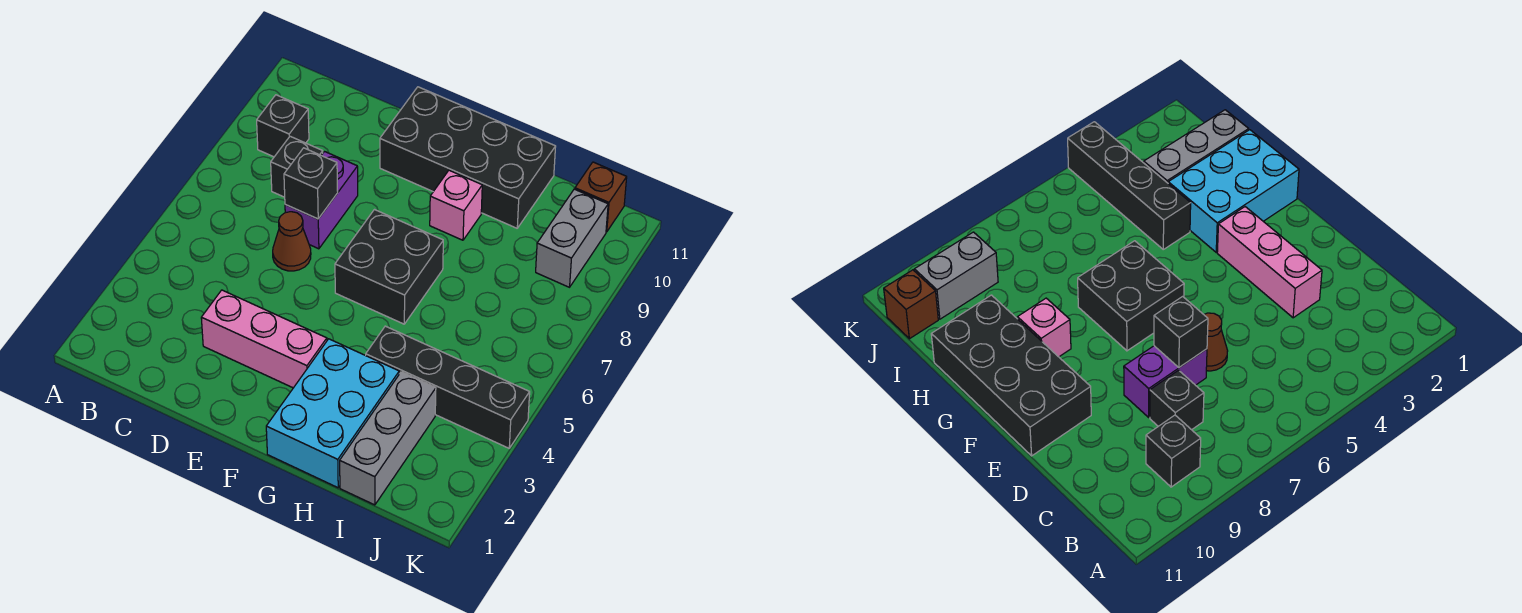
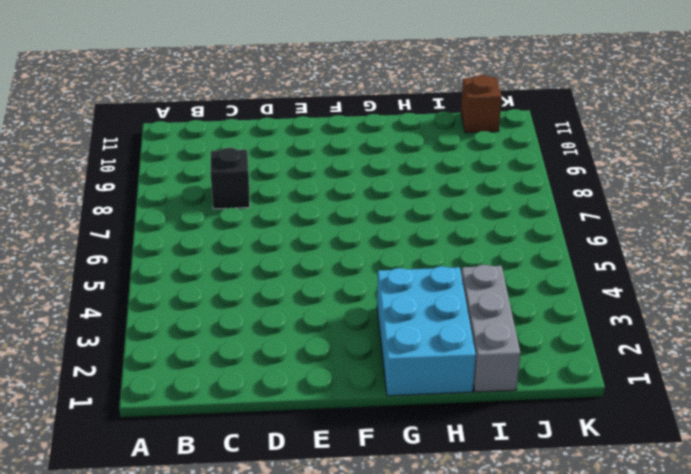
none -> black brick B9 level 1
none -> pink brick D3:F3 level 1
none -> brown cone D6 level 1

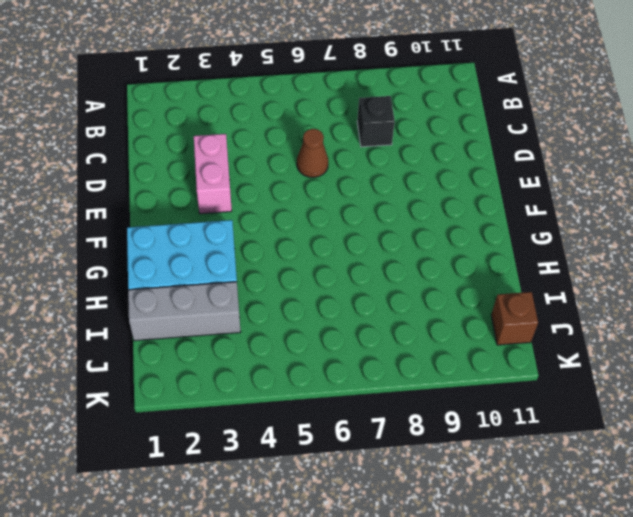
pink brick D3:E3 level 1 -> pink brick D3:F3 level 1
none -> black brick B9 level 1
none -> purple brick D7:D8 level 1
none -> black brick E10:H11 level 1

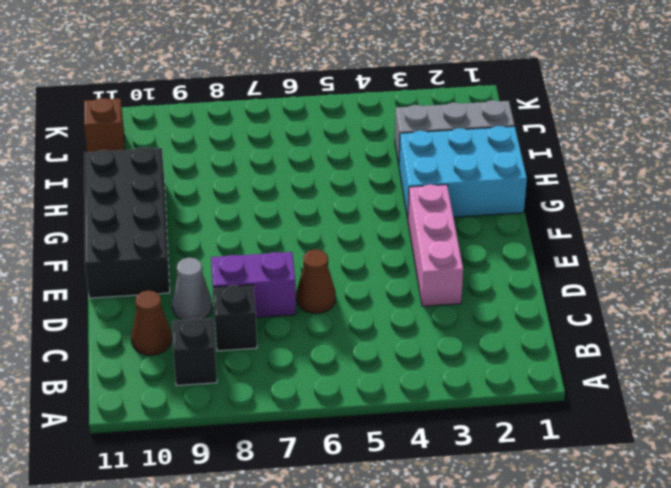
brown cone C10 level 1 -> none
grey cone D9 level 1 -> none
none -> black brick F6:G7 level 1
none -> pink brick G9 level 1
none -> black brick H4:K4 level 1

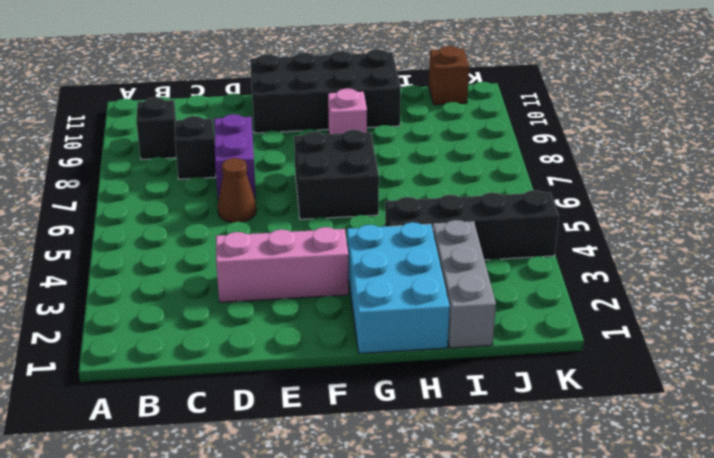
none -> grey brick J9:J10 level 1
none -> black brick D7 level 2

